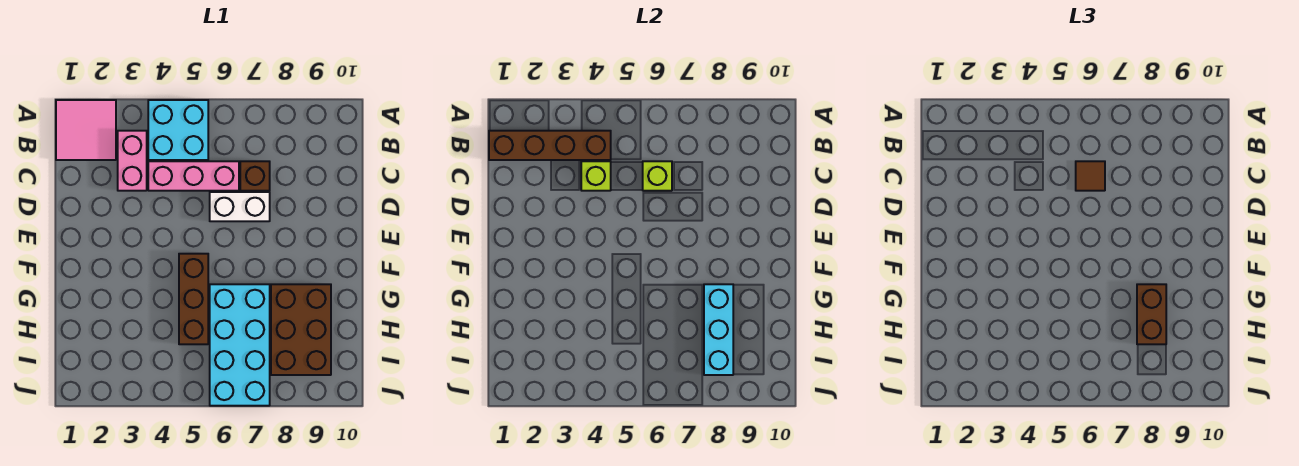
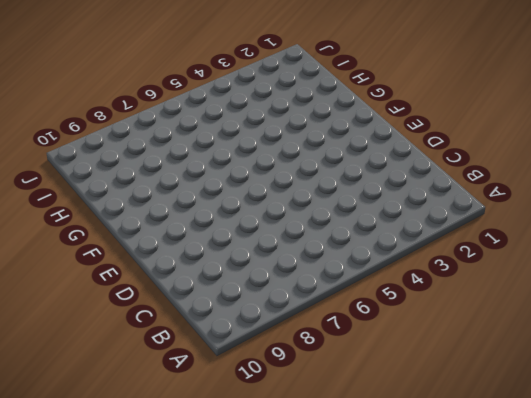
none -> pink tile A1:B2 level 1
none -> cyan brick A4:B5 level 1
none -> pink brick B3:C3 level 1

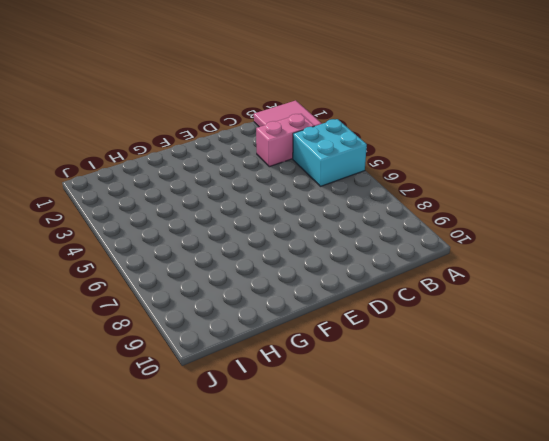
none -> pink brick C4:C6 level 1
none -> brown brick C7 level 1
none -> white brick D6:D7 level 1

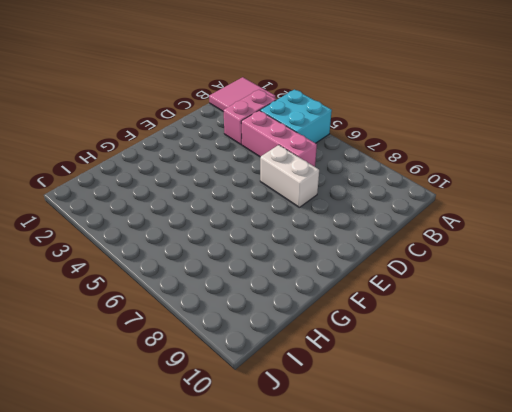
none -> brown brick C7 level 1
none -> brown brick F5:H5 level 1
none -> cyan brick G6:J7 level 1

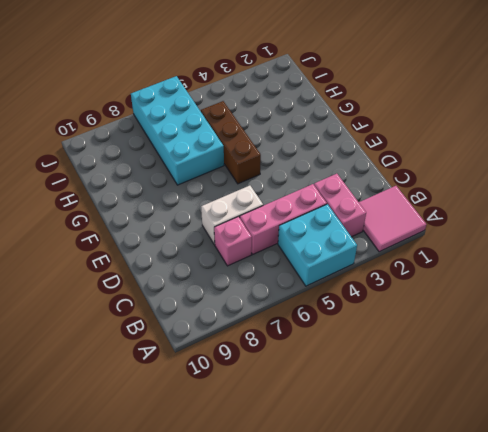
pink brick C7 level 1 -> brown brick C7 level 1
none -> brown brick G8:I9 level 1
none -> brown brick B1:B4 level 2
none -> lime brick C4 level 2

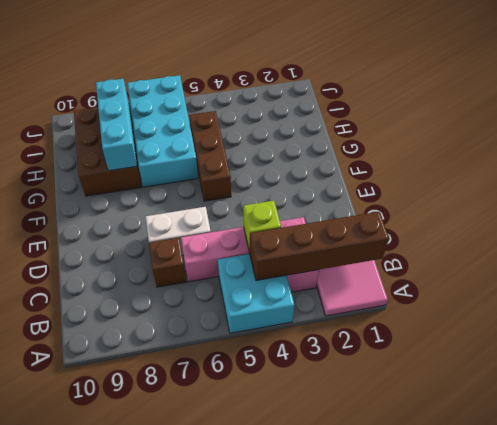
none -> lime brick C6 level 2
none -> brown tile C6 level 3
none -> brown brick G8:H8 level 3

